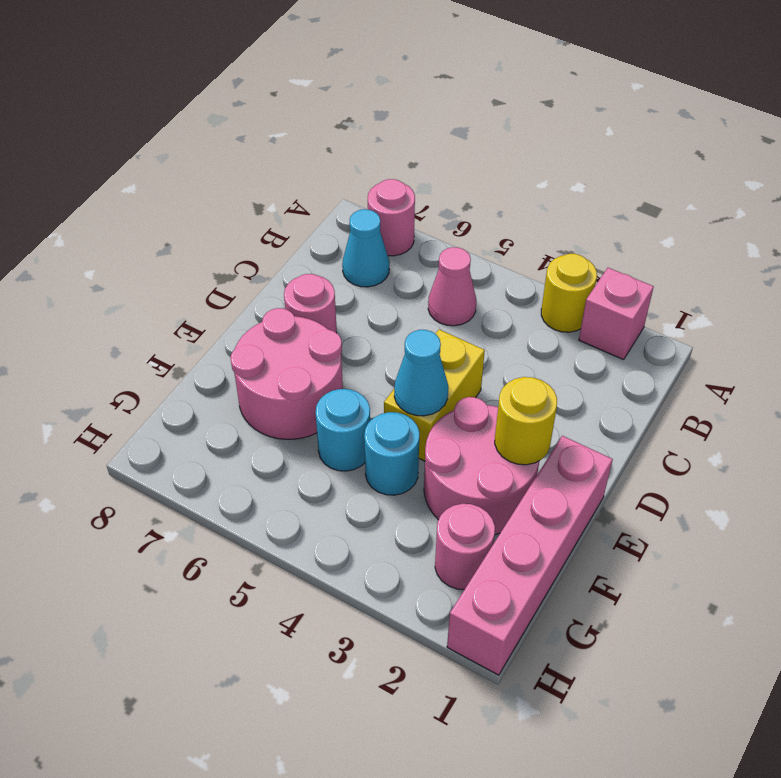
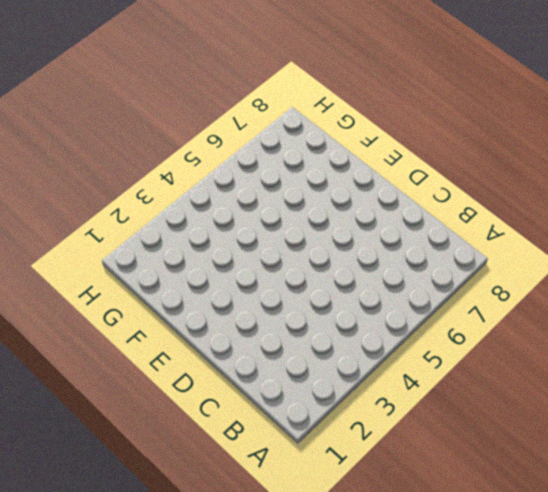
none -> pink brick A2 level 1
none -> yellow round brick A3 level 1
none -> pink round brick A7 level 1

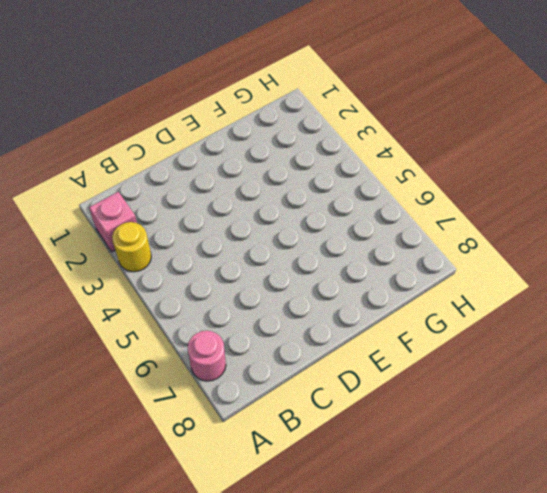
none -> pink cone B5 level 1
none -> cyan cone B7 level 1
none -> yellow brick D4:E4 level 1

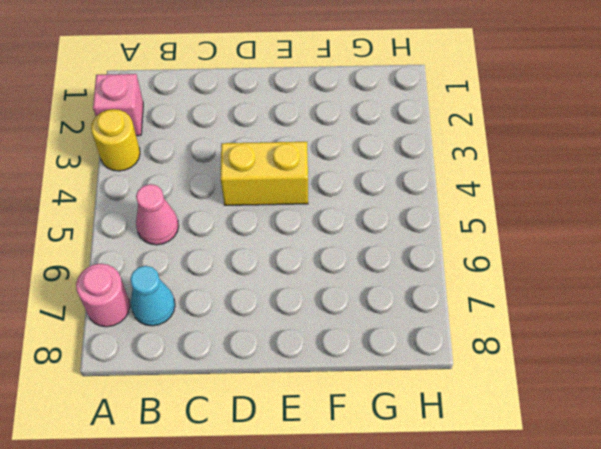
none -> pink round brick D7 level 1
none -> pink brick E1:H1 level 1
none -> pink round brick E2:F3 level 1

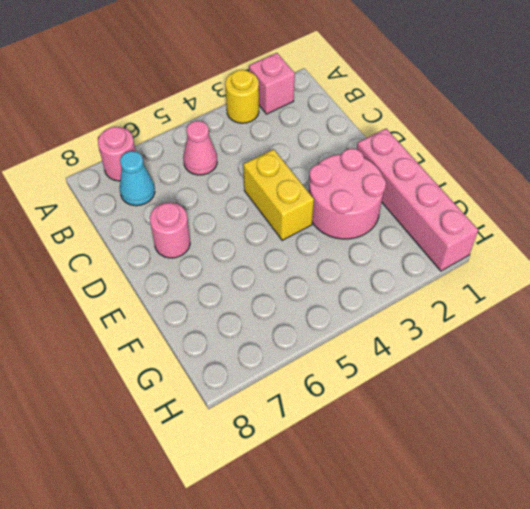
none -> pink round brick E6:F7 level 1
none -> cyan round brick F4 level 1
none -> cyan round brick F5 level 1

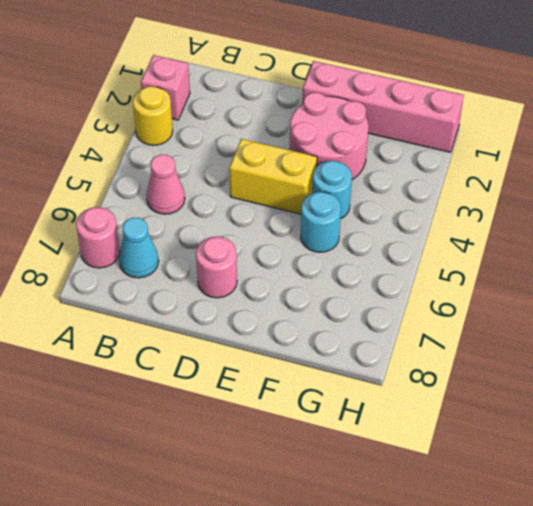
none -> pink round brick E6:F7 level 1
none -> pink round brick G2 level 1
none -> yellow round brick E2 level 2

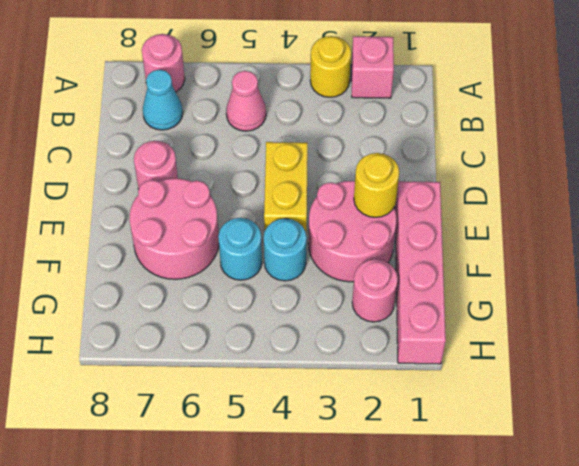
none -> cyan cone E4 level 2

